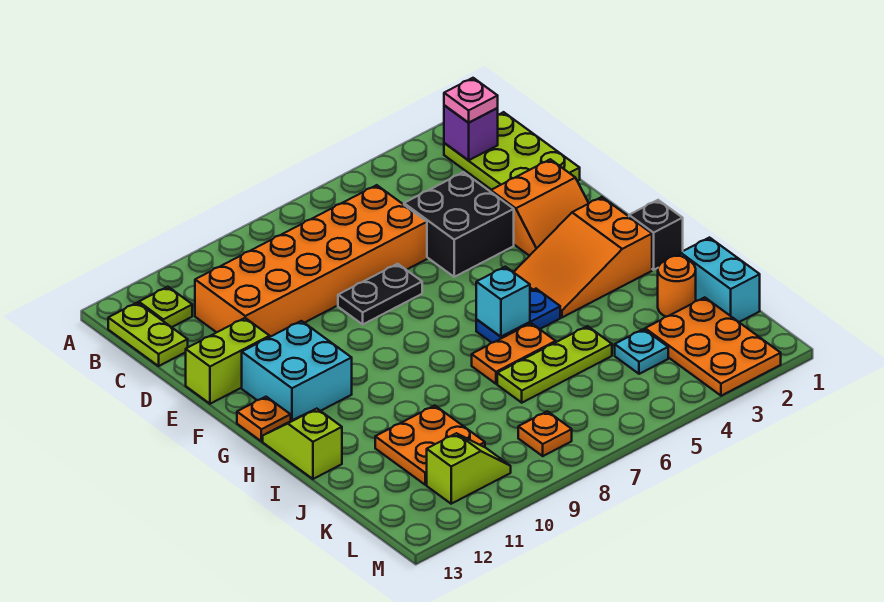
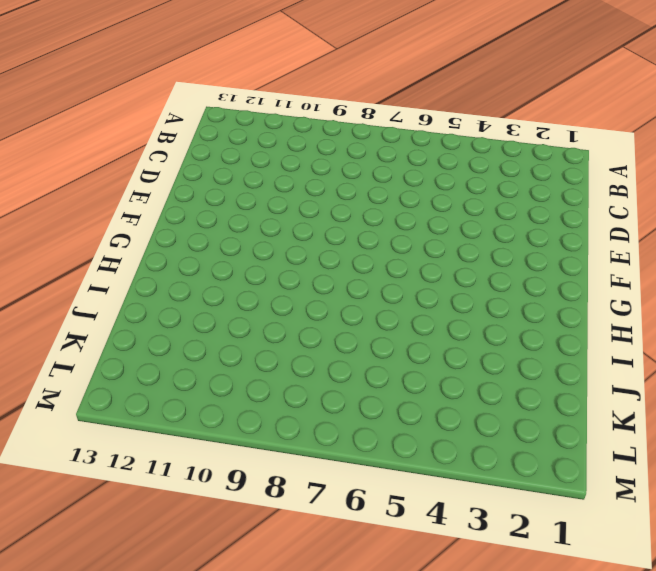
none -> lime plate B1:D2 level 1
none -> lime plate B12 level 1
none -> lime plate B13:C13 level 1

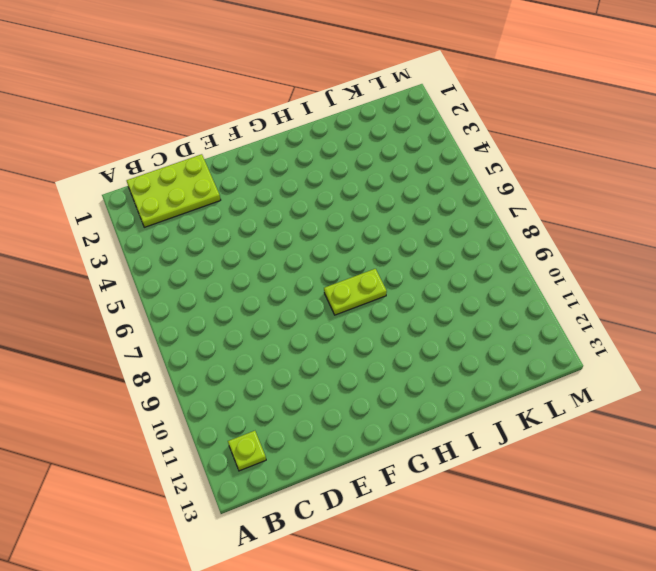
lime plate G8:H8 level 1 -> lime plate B13:C13 level 1
none -> orange brick C6:D11 level 1
none -> black brick D4:E5 level 1
none -> orange slope E2:F3 level 1 top E

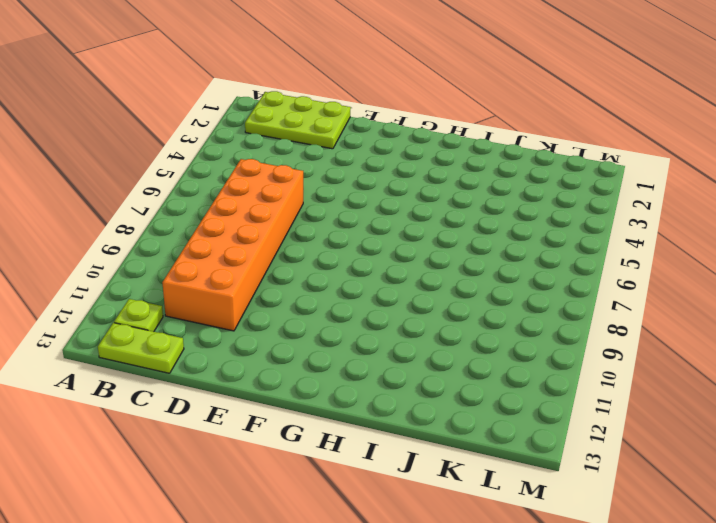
none -> black brick D4:E5 level 1
none -> orange slope E2:F3 level 1 top E
none -> black plate E7:E8 level 1

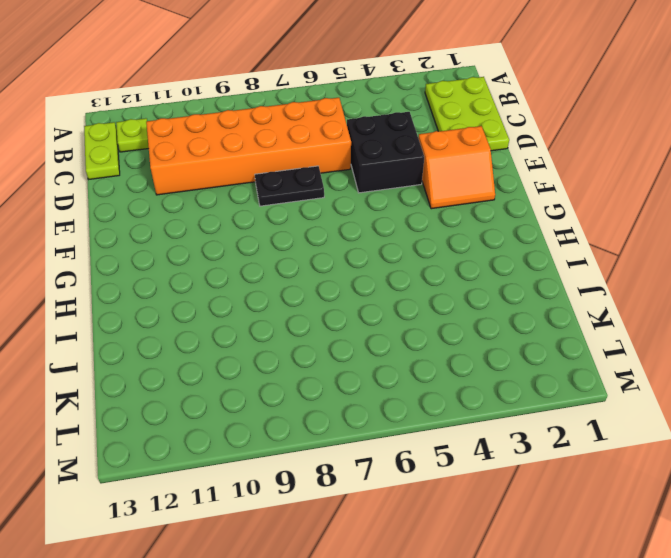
none -> lime brick E12:E13 level 1
none -> cyan brick F11:G12 level 1
none -> orange slope G2:H4 level 1 top 2

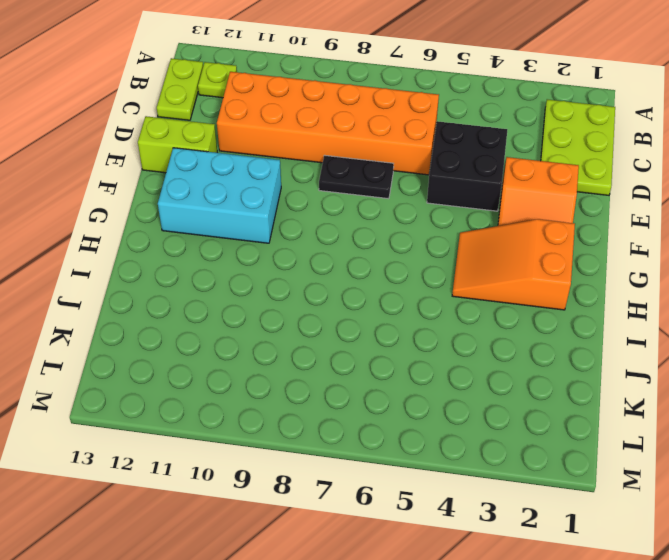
cyan brick F10:G12 level 1 -> cyan brick F11:G12 level 1
none -> orange plate G13 level 1
none -> black brick H1 level 1
none -> blue plate H5:H6 level 1

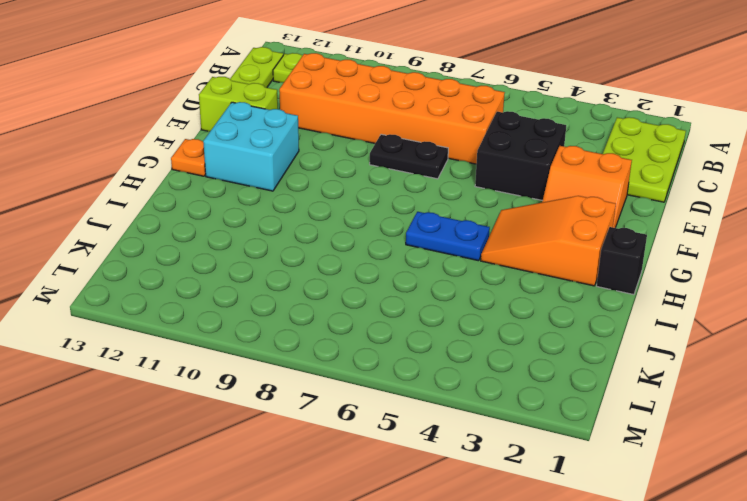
none -> lime slope H13:I13 level 1 top I
none -> orange plate I6:I7 level 1
none -> cyan brick J1:K1 level 1

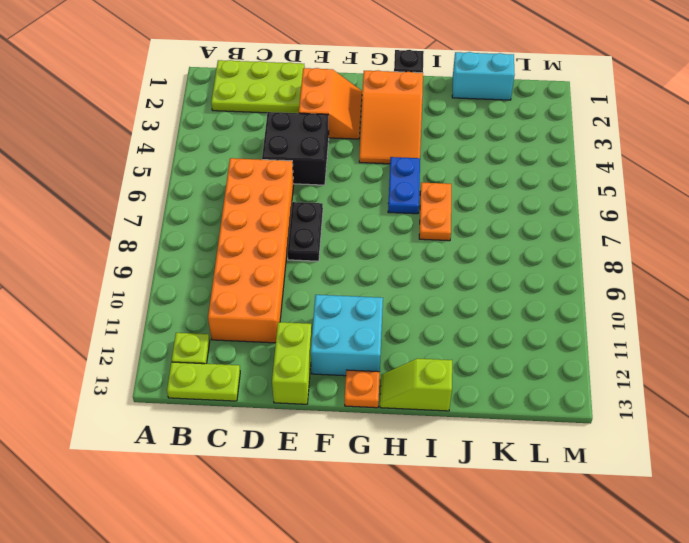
none -> orange round brick J2 level 1
none -> lime plate J5:J7 level 1
none -> orange plate J10:K11 level 1

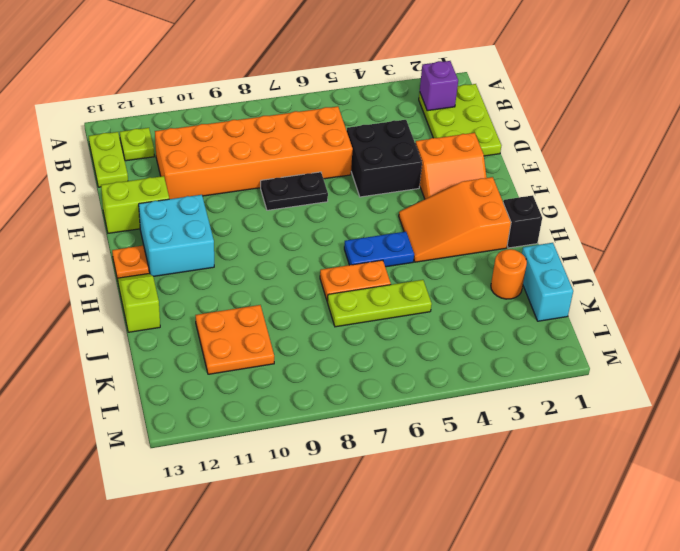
none -> orange plate K2:M3 level 1
none -> cyan plate K4 level 1
none -> orange plate L8 level 1

